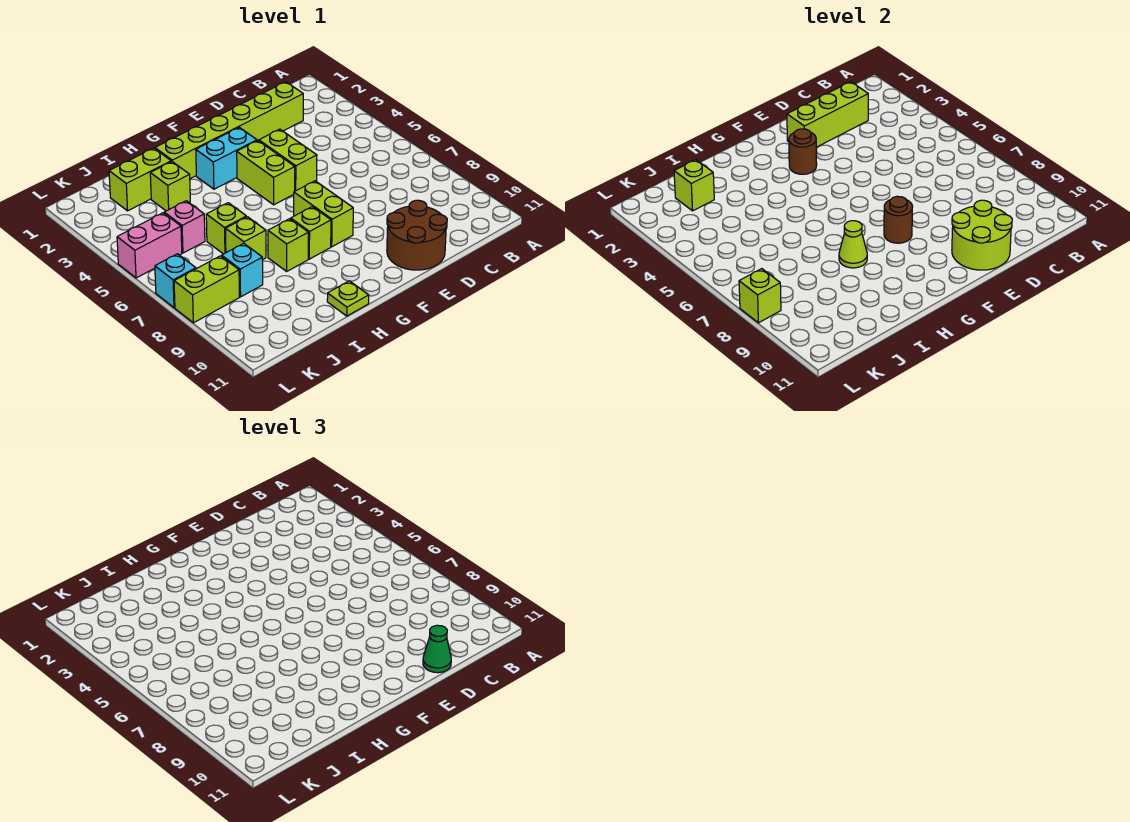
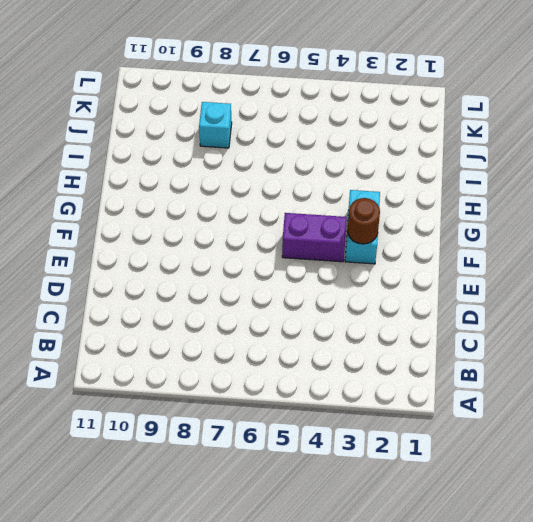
purple brick F4:F5 level 1 -> lime brick F4:F5 level 1
none -> lime brick C2:H2 level 1
none -> brown round brick D10:E11 level 1
none -> lime brick E4:E5 level 1

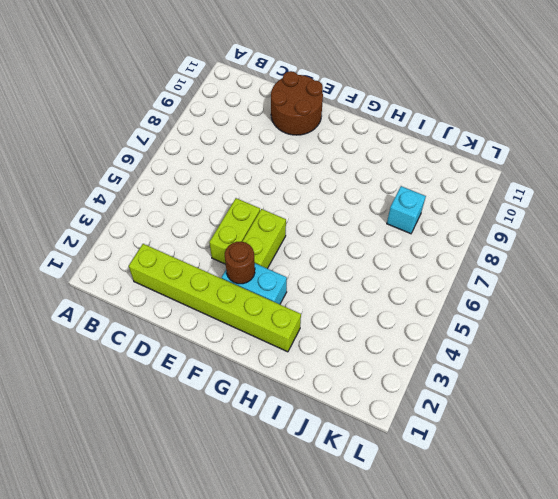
none -> lime brick F7:F8 level 1
none -> lime brick G8 level 1
none -> lime brick H8 level 1

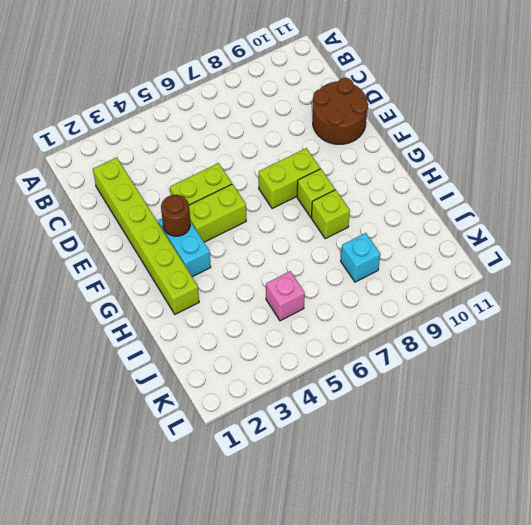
none -> lime plate H11 level 1
none -> lime brick I2:J2 level 1
none -> lime brick I3 level 1

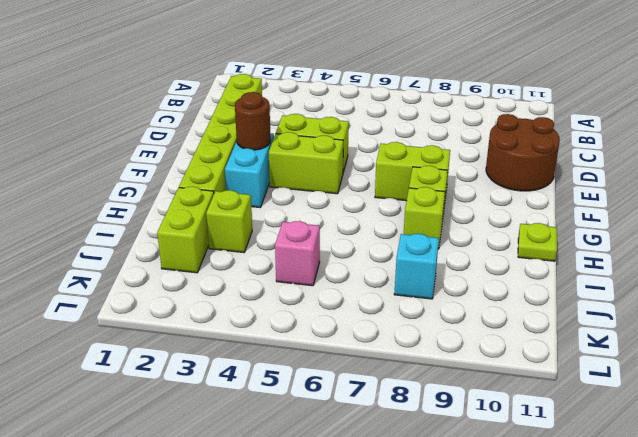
none -> lime brick I6 level 1
none -> lime brick I7 level 1
none -> pink brick K5:L5 level 1

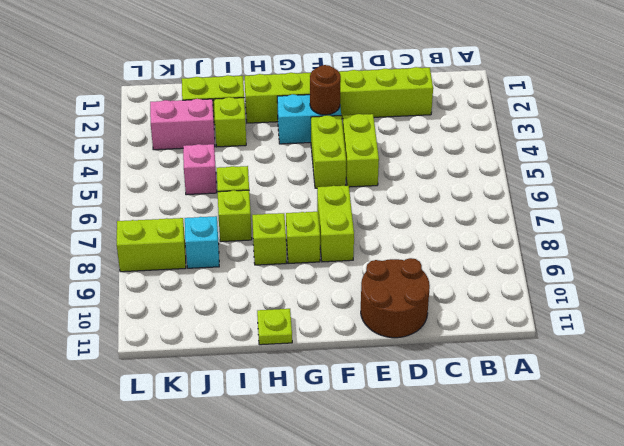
pink brick J3:K3 level 1 -> pink brick K5:L5 level 1
none -> cyan brick L7 level 1
none -> lime brick C2:E2 level 2
none -> lime round brick D10:E11 level 2

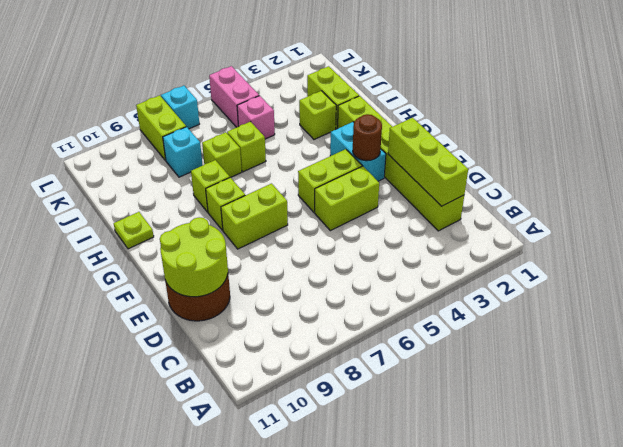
none -> brown round brick F8 level 2
none -> lime cone H8 level 2
none -> lime brick J2 level 2

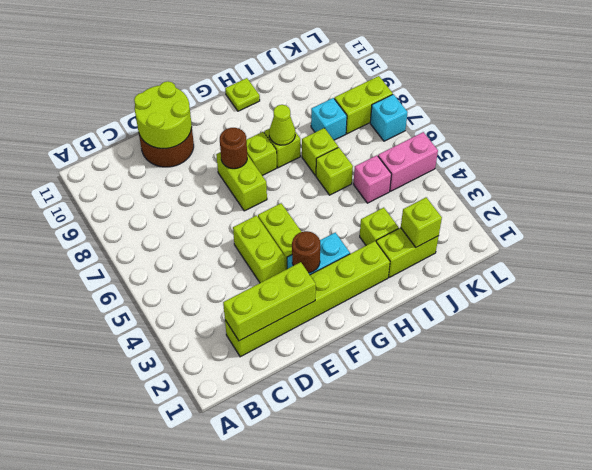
none -> lime brick L8 level 2
none -> green cone D11 level 3

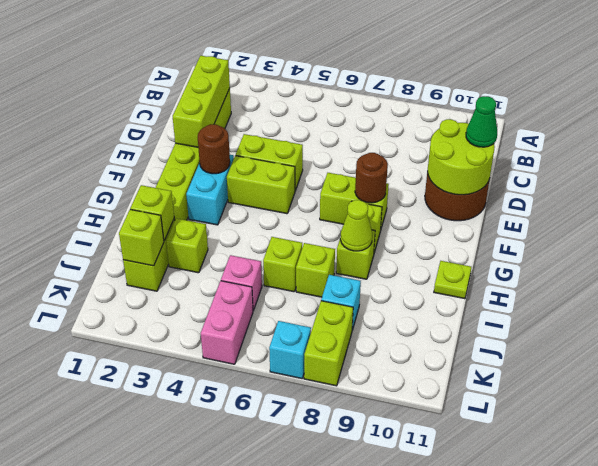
lime brick I2 level 2 -> lime brick L8 level 2

